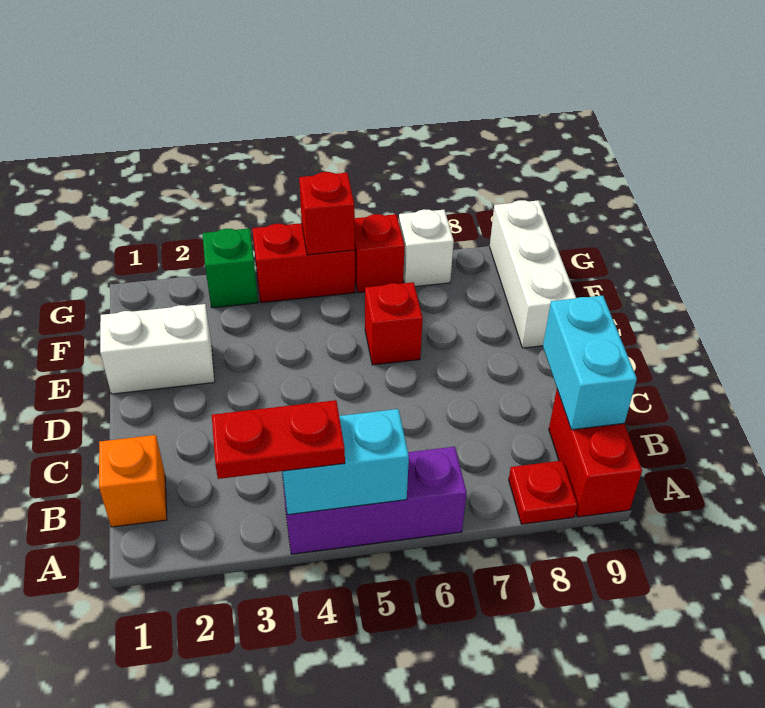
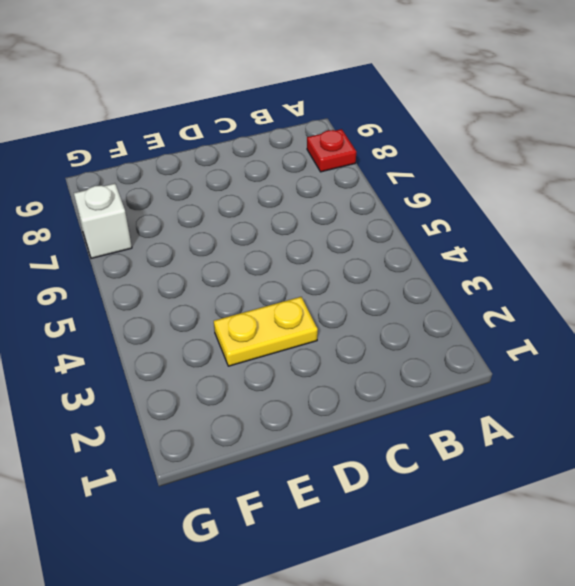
yellow plate D3:E3 level 1 -> none
none -> purple brick A4:A6 level 1
none -> red brick A9:B9 level 1
none -> orange brick B1 level 1

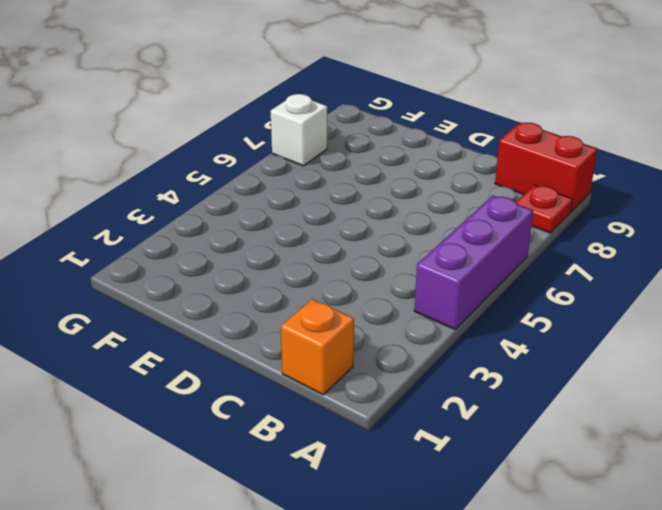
none -> white brick E1:E2 level 1
none -> red brick E6 level 1
none -> white brick E9:G9 level 1

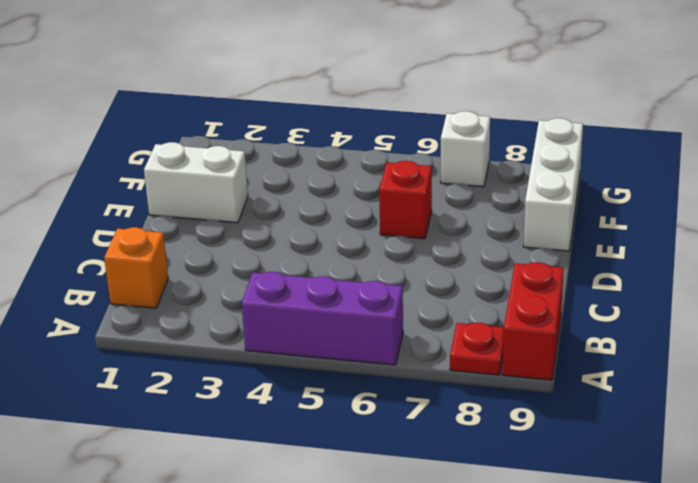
none -> green brick G3 level 1
none -> red brick G4:G5 level 1
none -> red brick G6 level 1

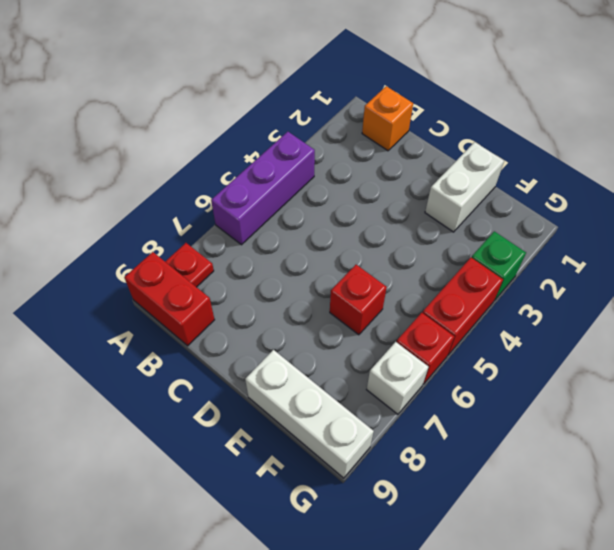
none -> cyan brick A4:A5 level 2
none -> cyan brick B9:C9 level 2
none -> red brick G5 level 2

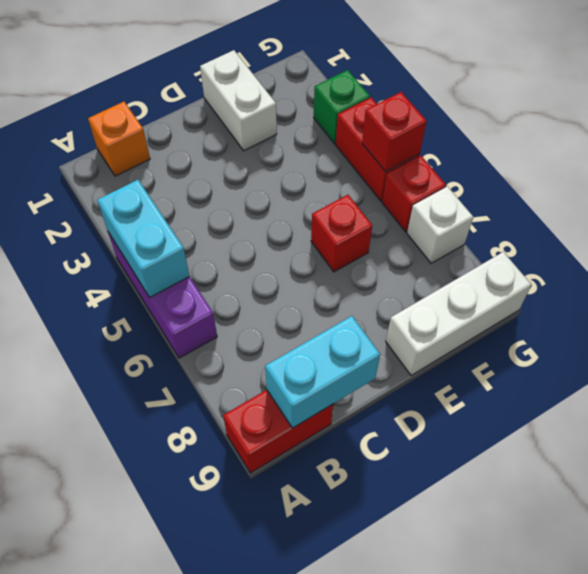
none -> red plate A8 level 1
none -> red plate A3:A4 level 3

